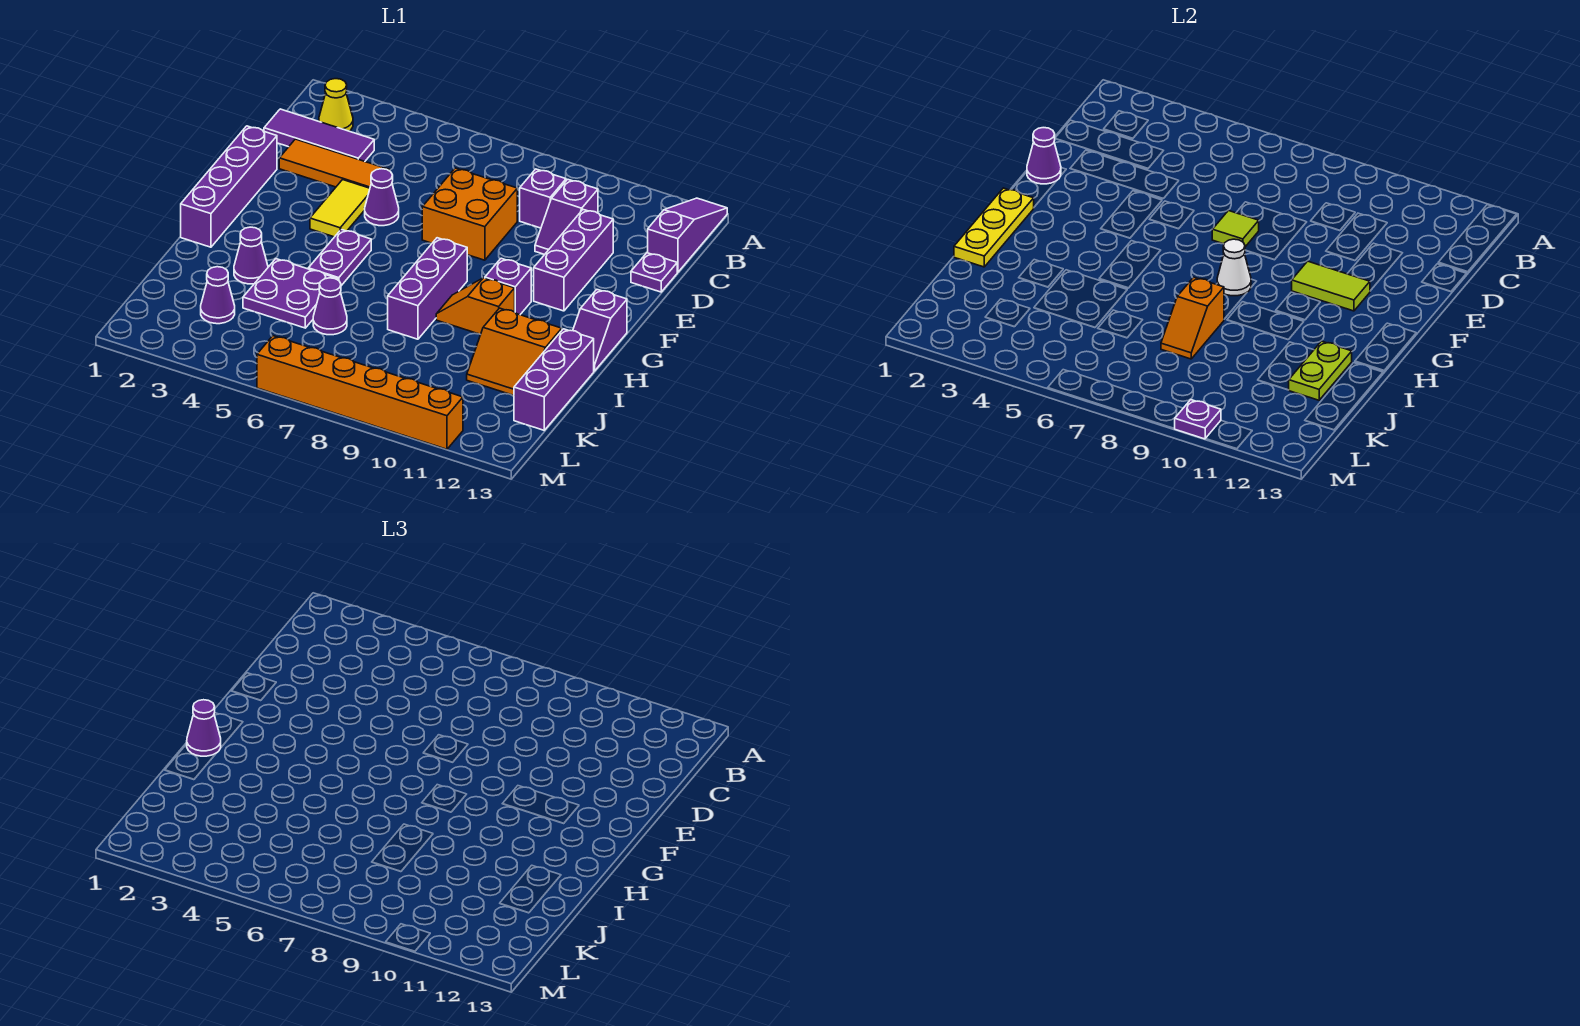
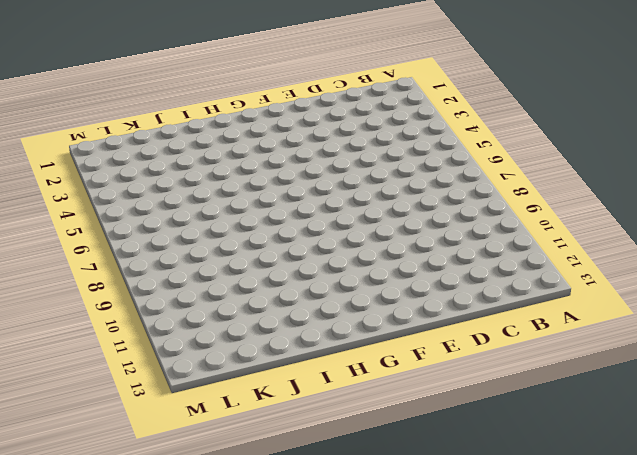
none -> purple slope A13:C13 level 1 top C
none -> yellow cone B2 level 1
none -> purple tile C1:C3 level 1
none -> purple brick C9 level 1

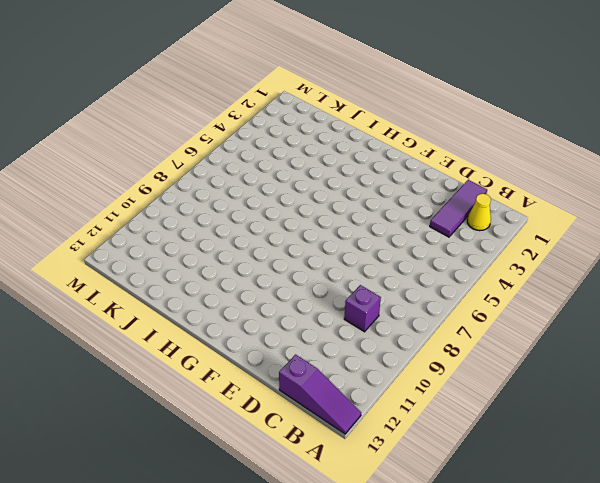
none -> purple slope C10:D10 level 1 top C
none -> orange tile D2:D4 level 1
none -> orange brick D7:E8 level 1
none -> purple brick D11:F11 level 1

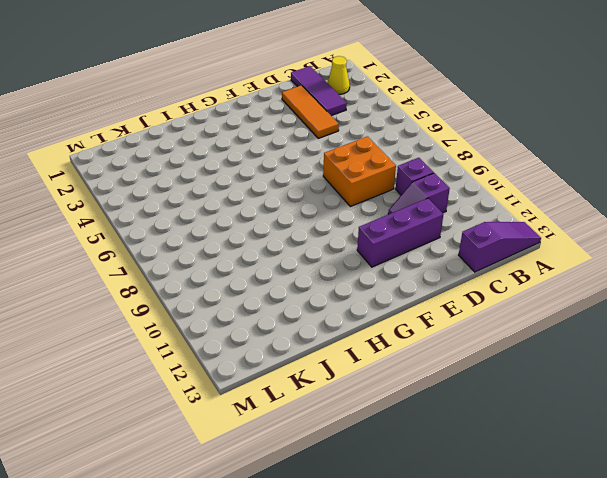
none -> purple plate D13 level 1
none -> purple brick E1:H1 level 1
none -> yellow tile E4:F4 level 1
none -> purple cone E5 level 1

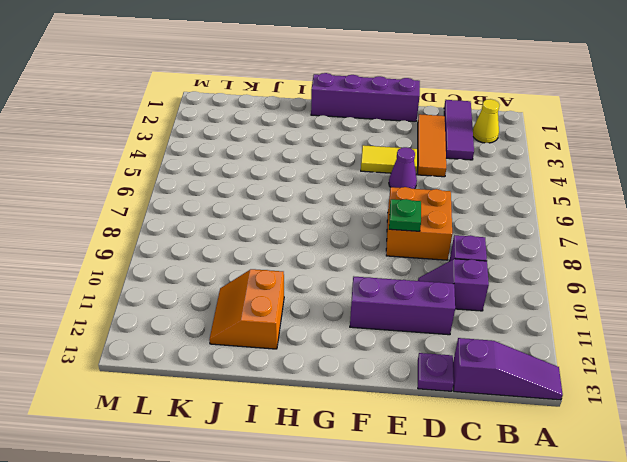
green plate E8 level 2 -> none
none -> purple plate G5:H5 level 1
none -> purple brick G8:I8 level 1
none -> purple brick G10 level 1
none -> purple slope G13:H13 level 1 top G

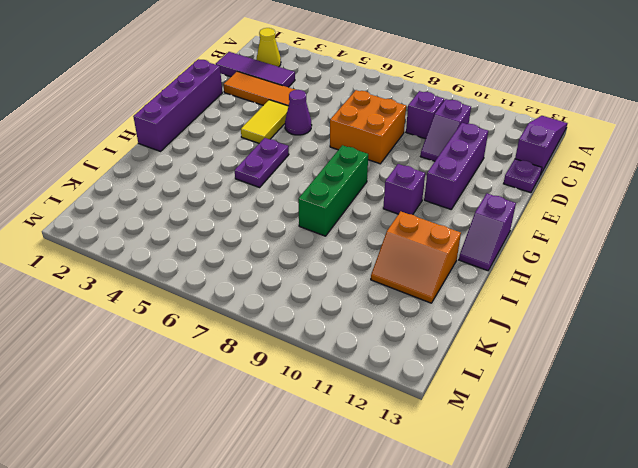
green brick G8:I8 level 1 -> purple brick G8:I8 level 1
none -> orange slope H9:H10 level 1 top 10
none -> purple cone I3 level 1
none -> purple plate I4:J5 level 1
none -> purple brick I13:K13 level 1

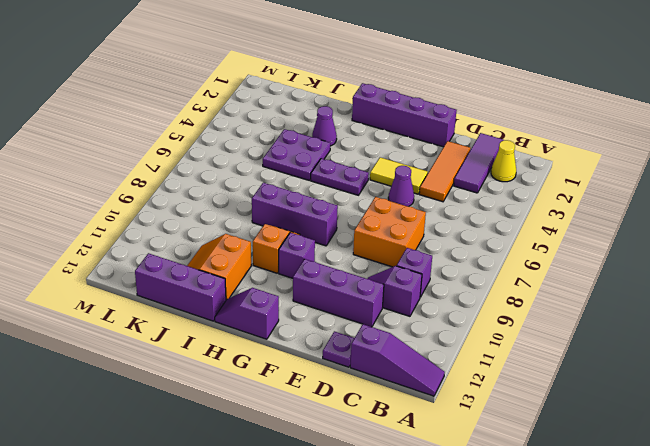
none -> purple cone J6 level 1
none -> purple cone K3 level 1
none -> orange brick M6:M11 level 1
none -> purple cone E1 level 2

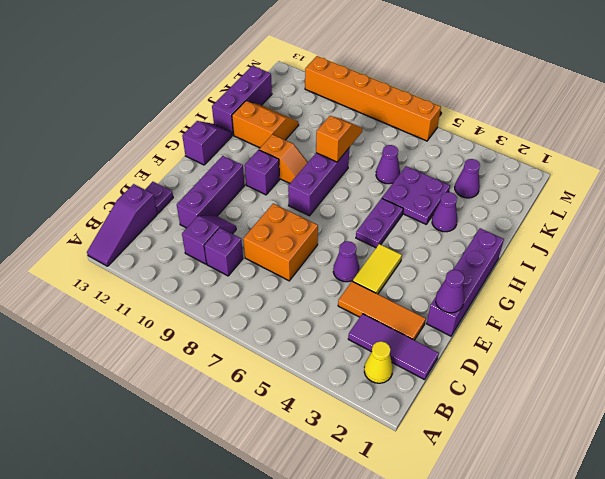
none -> lime tile E7 level 2
none -> lime tile F10:F11 level 2
none -> yellow plate G1:I1 level 2
none -> white cone G8 level 2

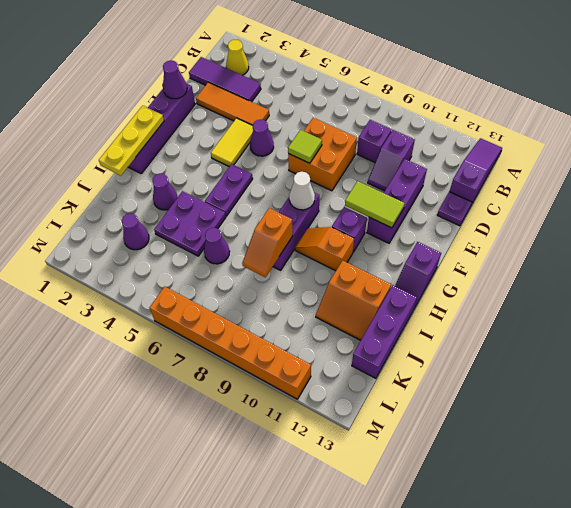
none -> lime plate I12:J12 level 2
none -> purple plate M10 level 2
none -> purple cone H1 level 3

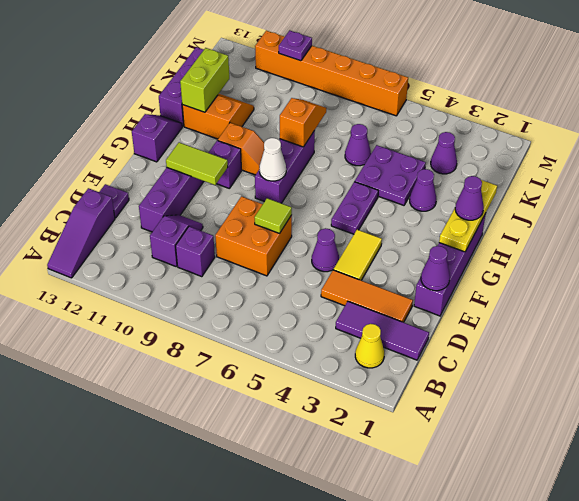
lime brick I12:J12 level 2 -> lime plate I12:J12 level 2

